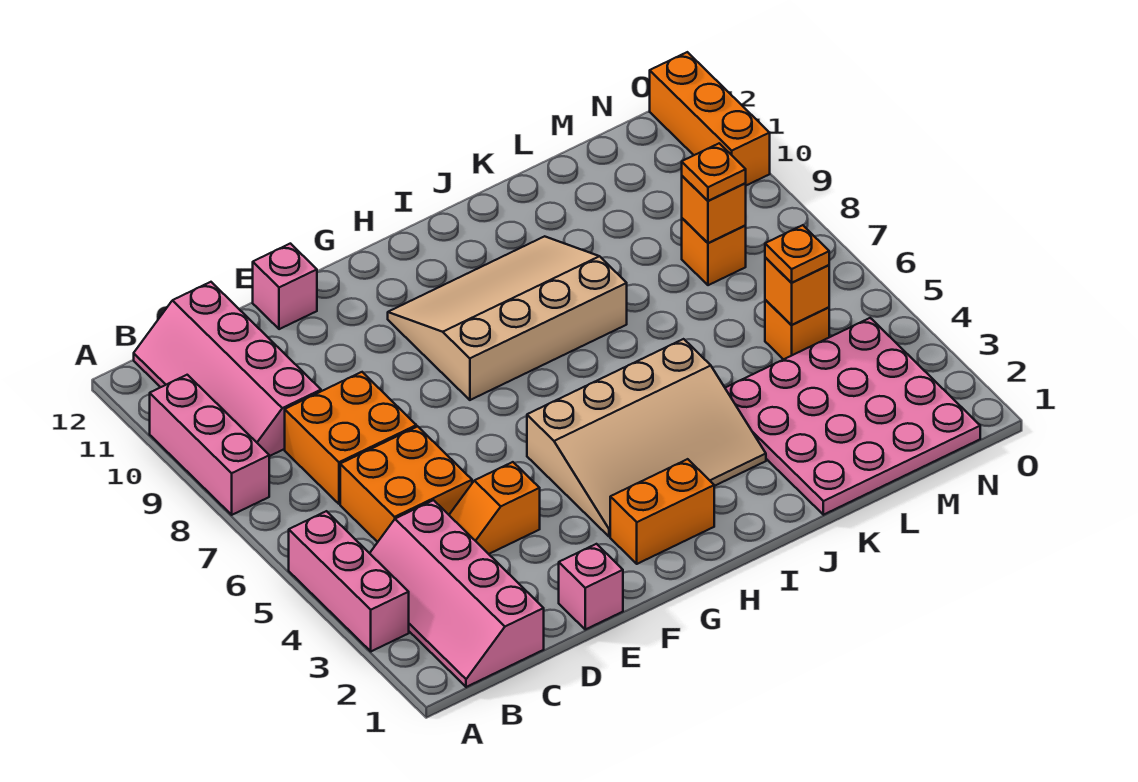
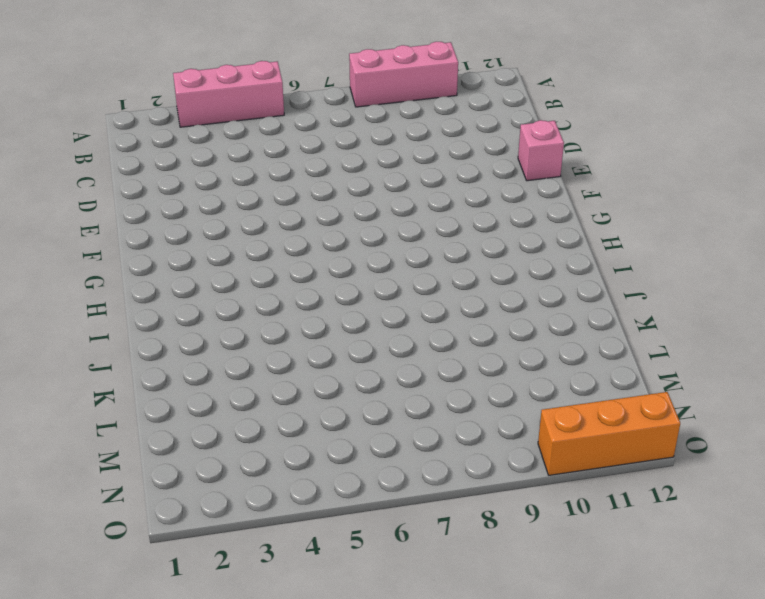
none -> pink slope B1:C4 level 1 top C
none -> pink slope B9:C12 level 1 top C
none -> orange brick C5:D6 level 1

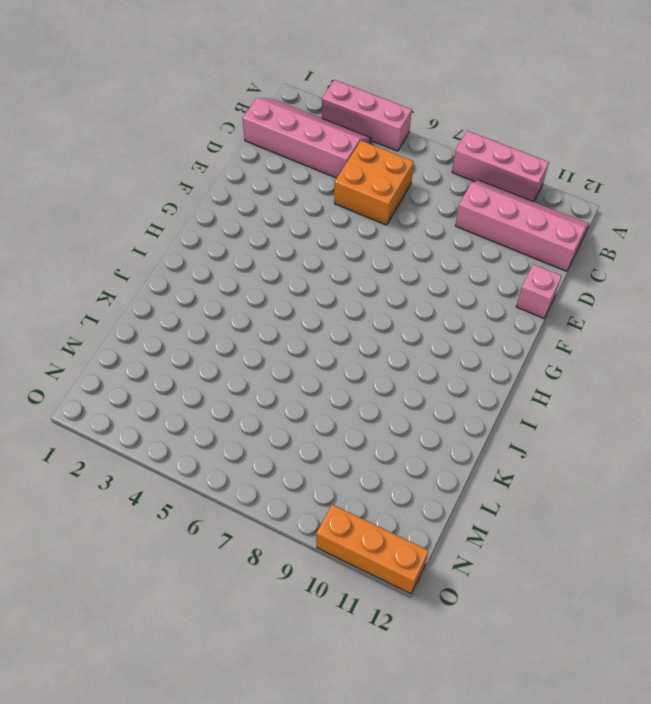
none -> orange brick C7:D8 level 1
none -> orange slope D4:E4 level 1 top E
none -> pink brick E1 level 1

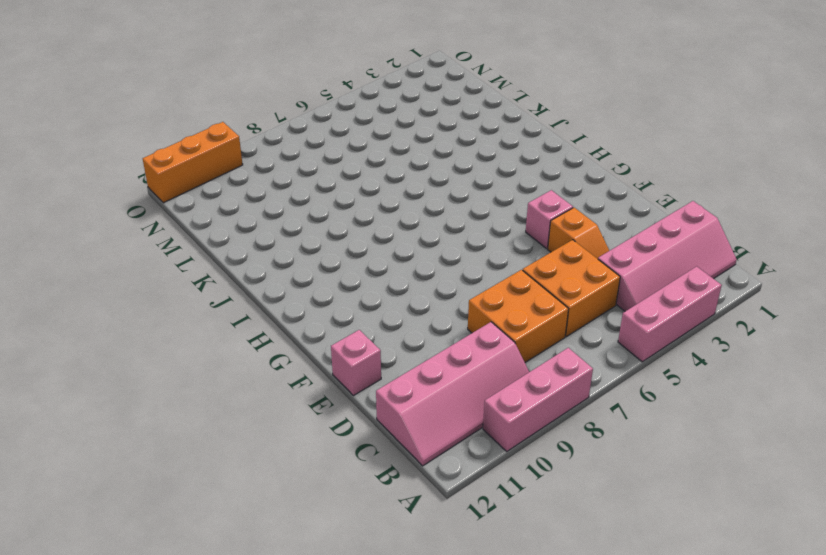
pink brick F4 level 1 -> pink brick E1 level 1
none -> orange brick G2:H2 level 1
none -> tan slope G3:J5 level 1 top 5
none -> tan slope G8:J10 level 1 top 8

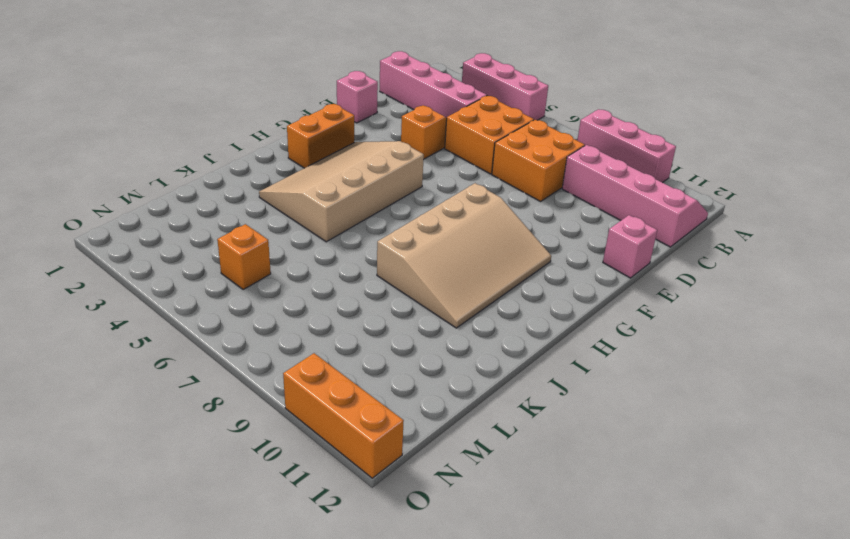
none -> pink plate K1:N4 level 1
none -> orange brick M8 level 1
none -> orange brick M5 level 2

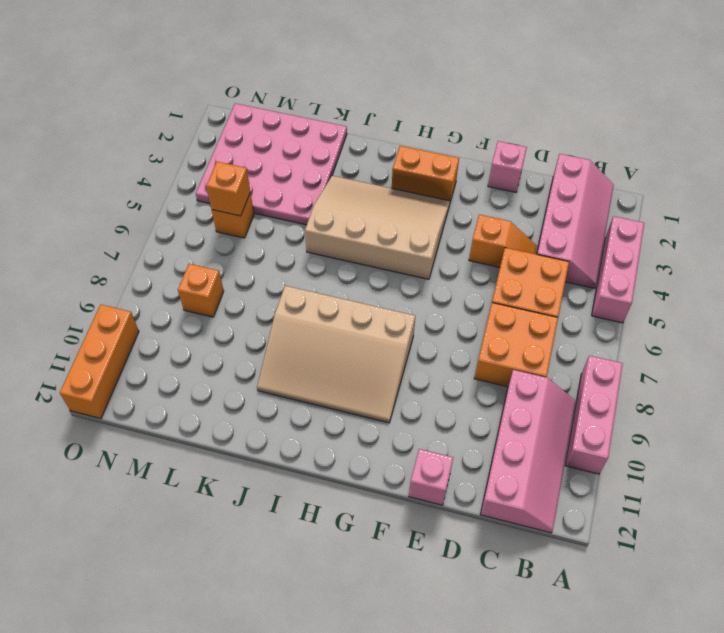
none -> orange brick M8 level 2
none -> orange plate M5 level 3
none -> orange plate M8 level 3

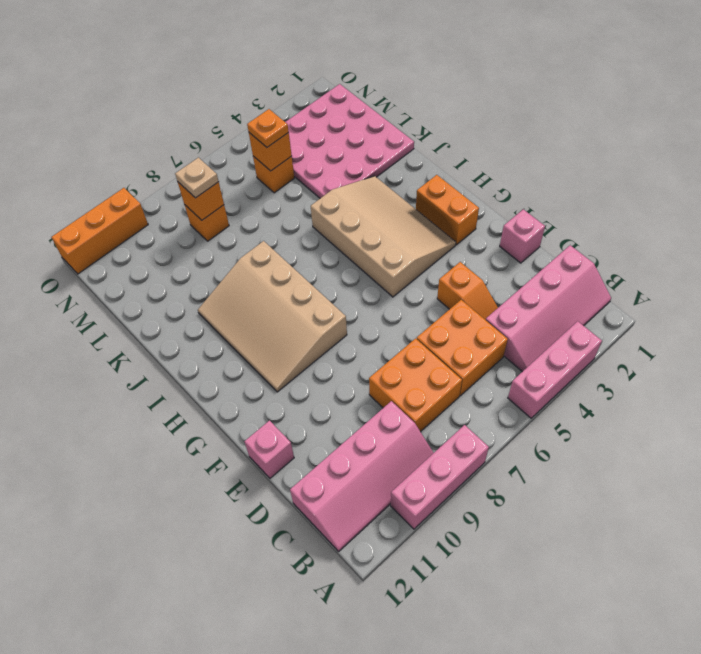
tan plate M8 level 3 -> orange plate M8 level 3

